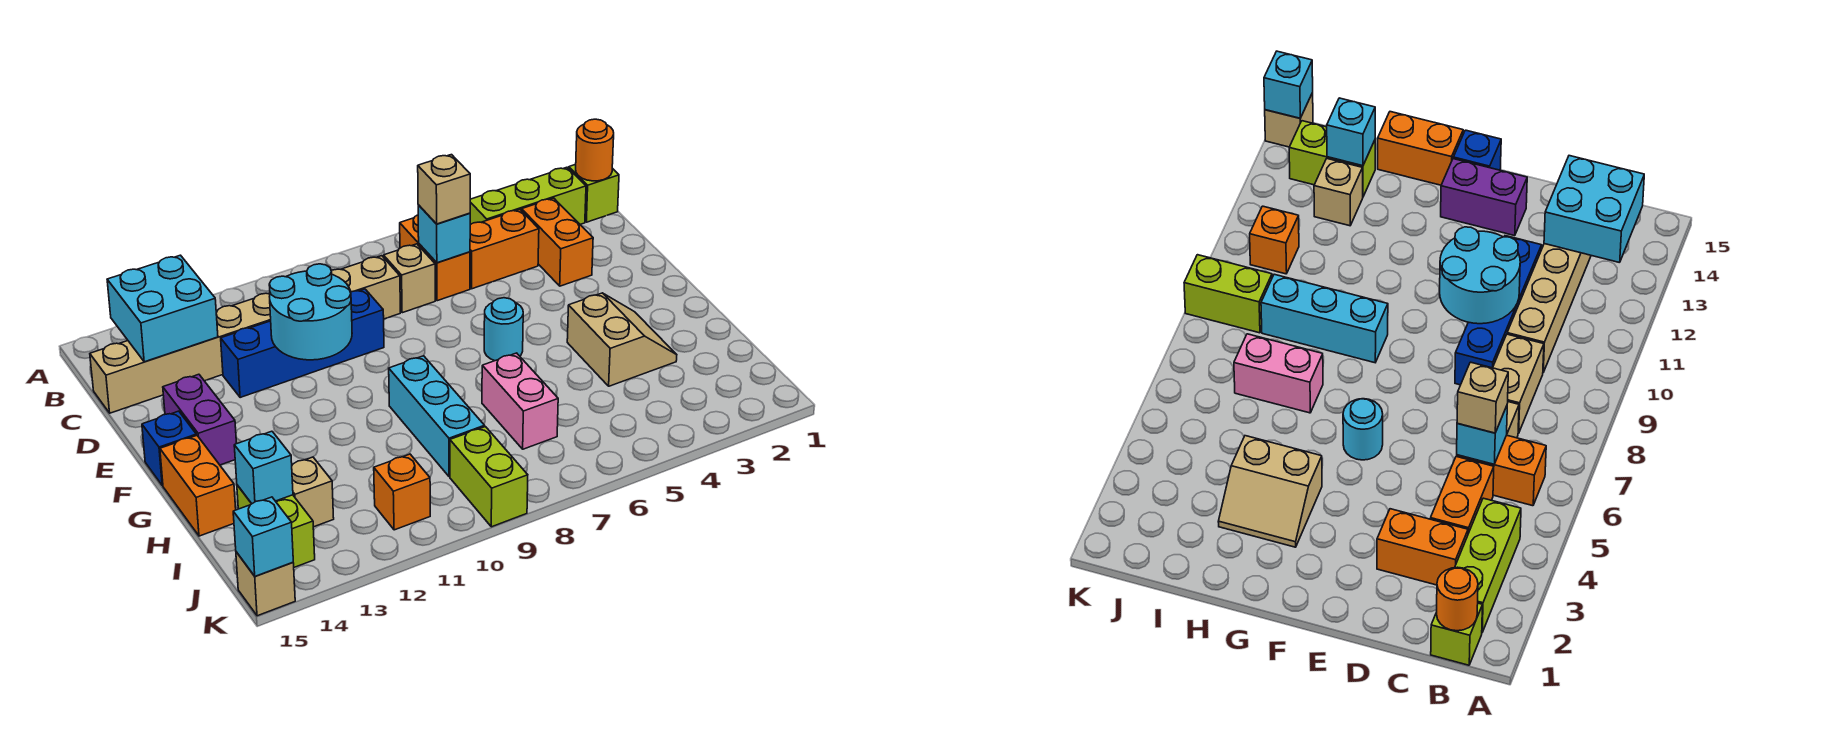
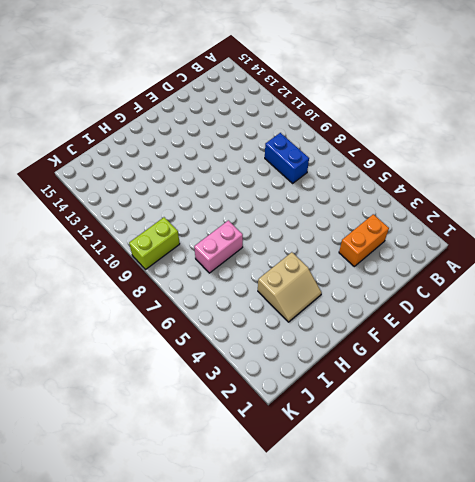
blue brick C8:C9 level 1 -> tan brick C8:C9 level 1
none -> lime brick B1 level 1
none -> lime brick B2:B4 level 1
none -> orange brick B6:C6 level 1

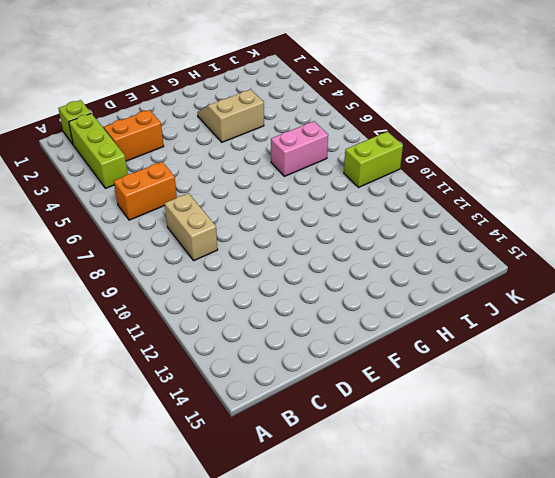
none -> orange brick C4:C5 level 1
none -> tan brick C7 level 1
none -> tan brick C10:C15 level 1

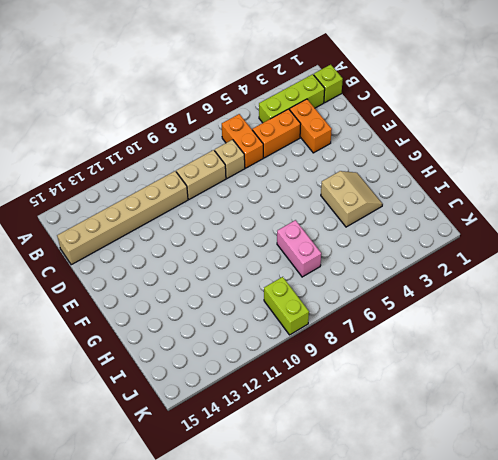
none -> blue brick D9:D12 level 1
none -> purple brick E14:F14 level 1
none -> cyan round brick F6 level 1

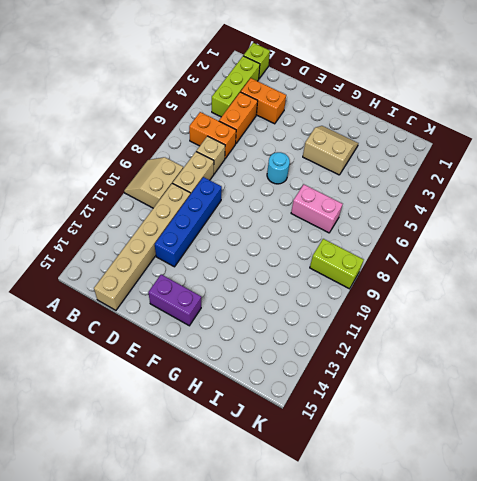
tan slope A9:B10 level 1 top B -> none
none -> blue brick F15 level 1
none -> cyan brick G9:I9 level 1
none -> orange brick G15:H15 level 1

